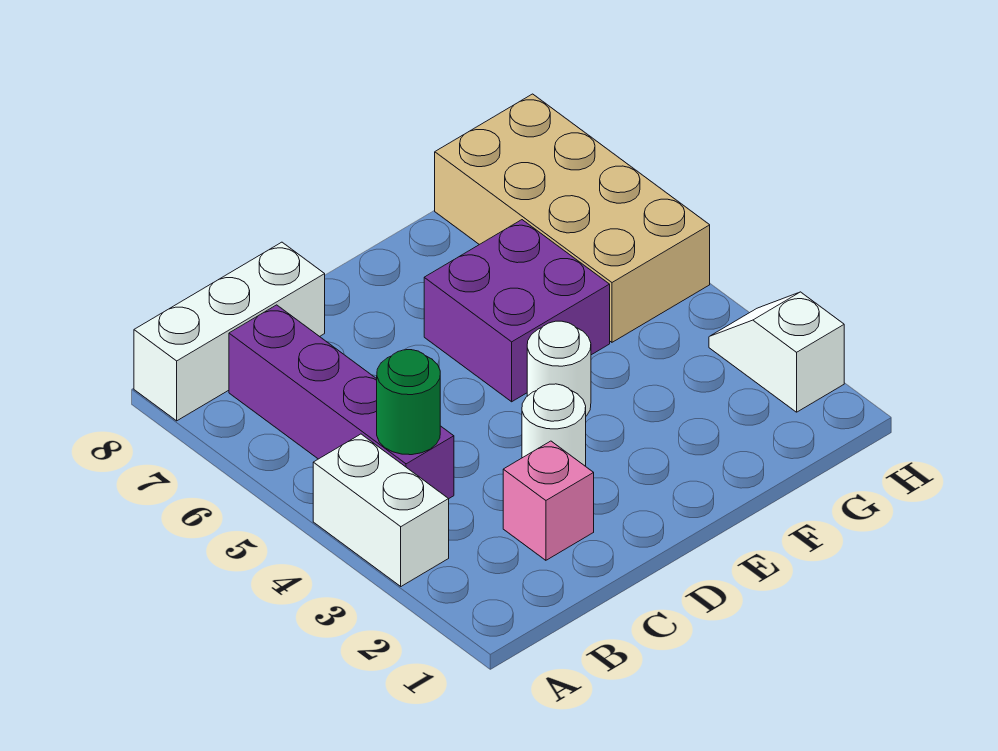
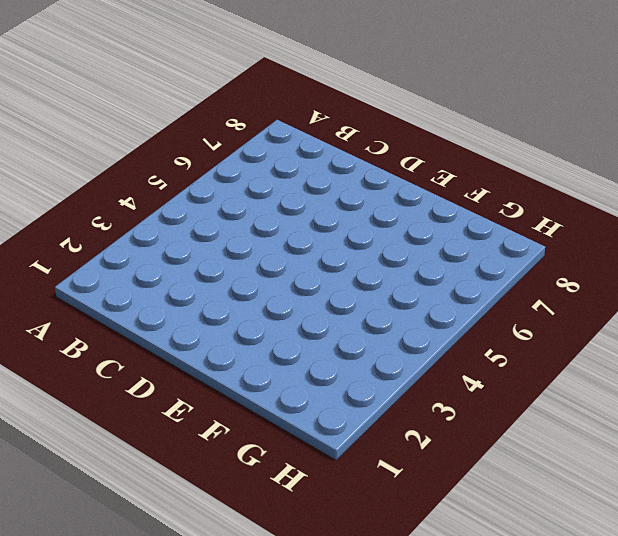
none -> white brick A3:A4 level 1
none -> white brick A8:C8 level 1

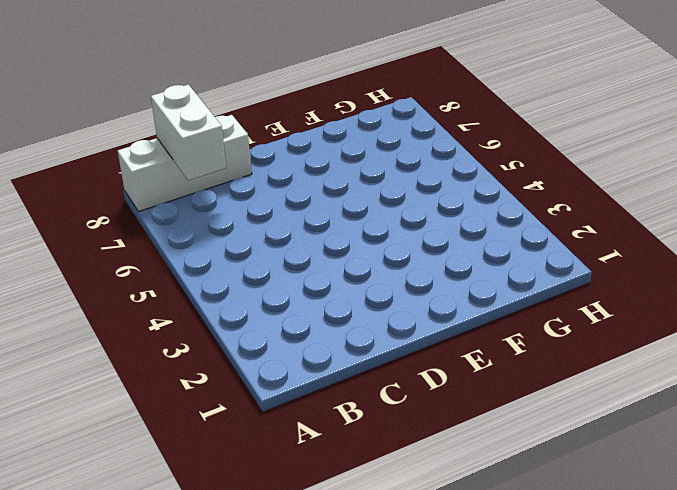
white brick B7:B8 level 2 -> white brick A3:A4 level 1
none -> purple brick B4:B7 level 1
none -> pink brick C2 level 1

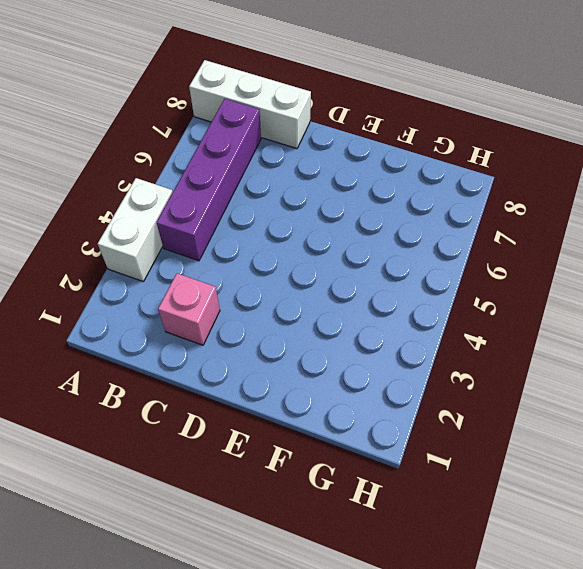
none -> white round brick D3 level 1
none -> white round brick E4 level 1

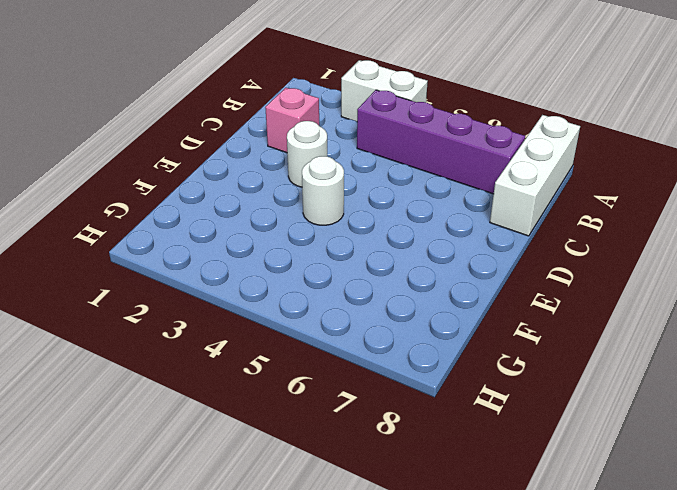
none -> purple brick E5:F6 level 1
none -> tan brick G5:H8 level 1

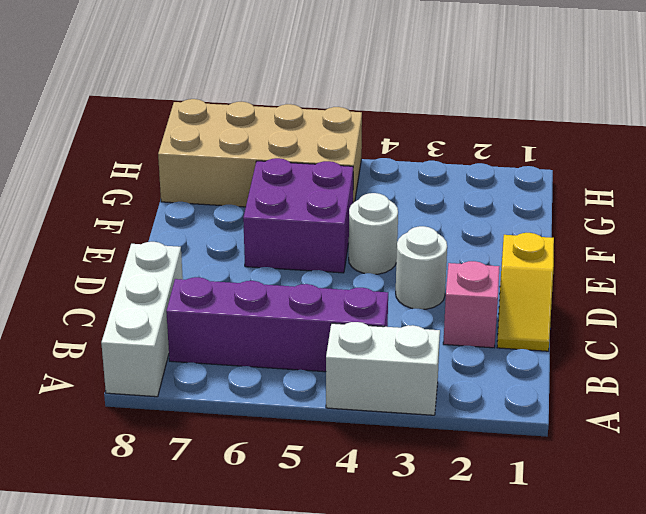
yellow slope C1:D1 level 1 top D -> none
none -> white slope H2:H3 level 1 top 2
none -> green round brick B4 level 2

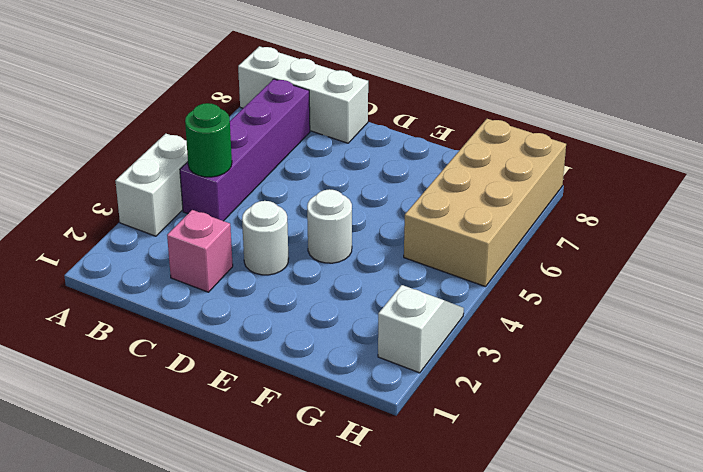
none -> purple brick E5:F6 level 1

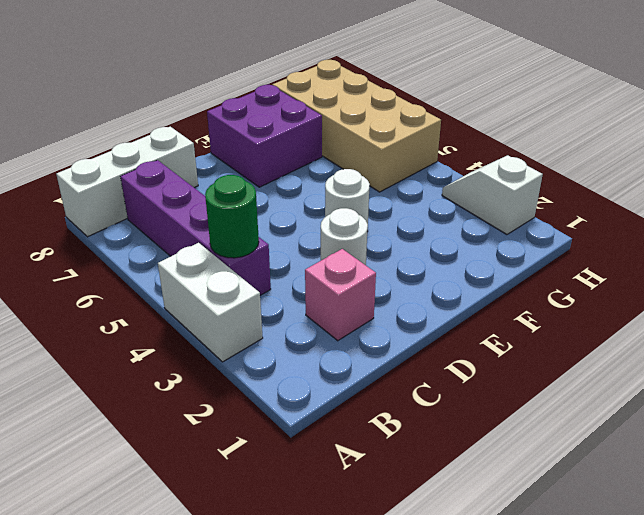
purple brick E7:F8 level 1 -> purple brick E5:F6 level 1

